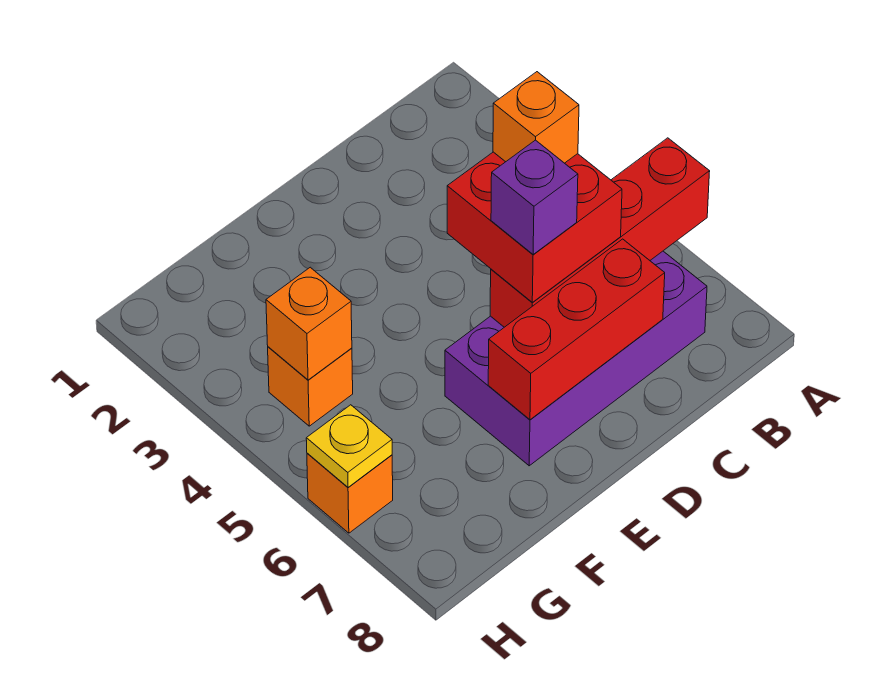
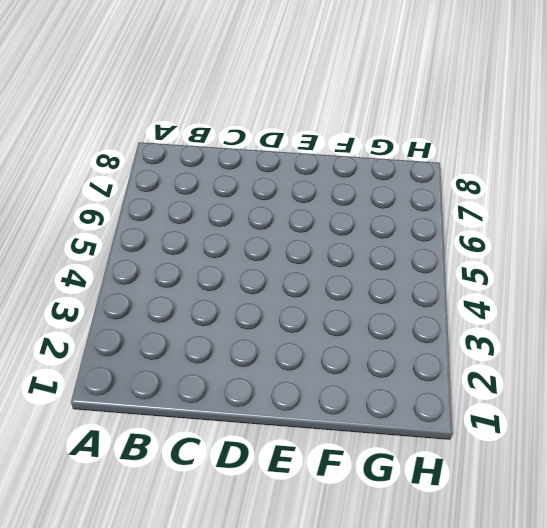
none -> purple brick B6:E7 level 1
none -> orange brick G4 level 1

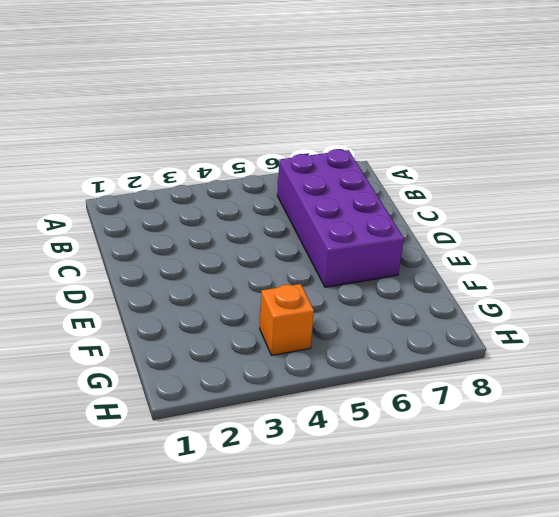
none -> orange brick H6 level 1
none -> red brick A6:D6 level 2

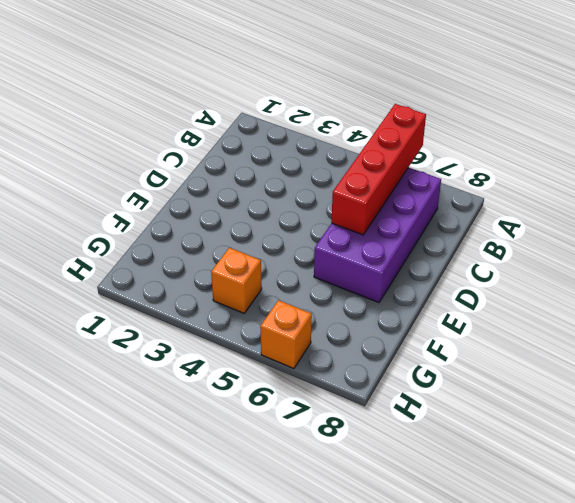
none -> red brick C7:E7 level 2
none -> orange brick G4 level 2

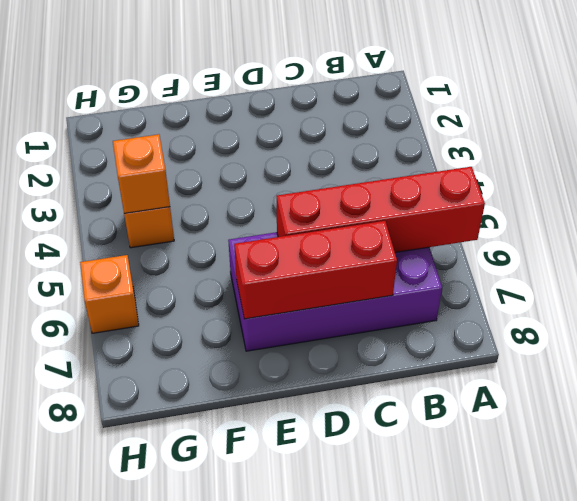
none -> yellow plate H6 level 2
none -> red brick C5:D6 level 3

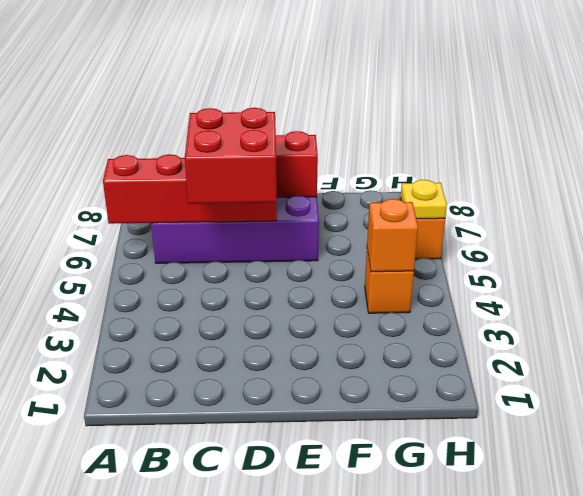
none -> orange brick C5 level 4
none -> purple brick D6 level 4

